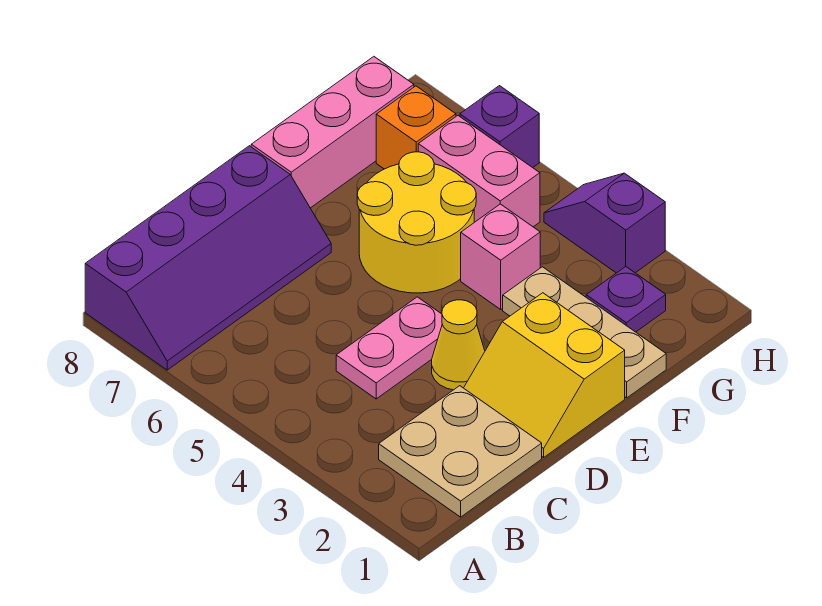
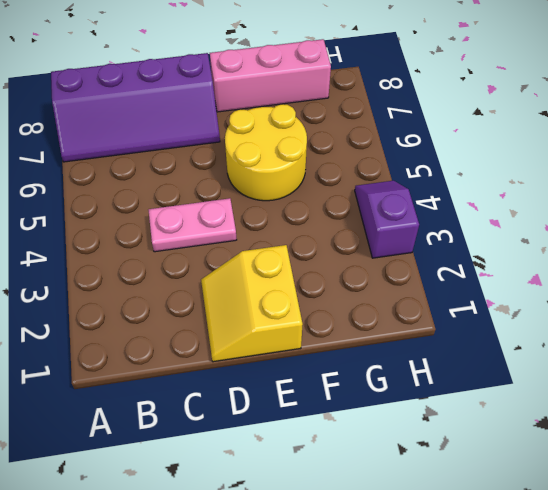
none -> tan plate B1:C2 level 1
none -> yellow cone D3 level 1
none -> tan plate F1:F3 level 1

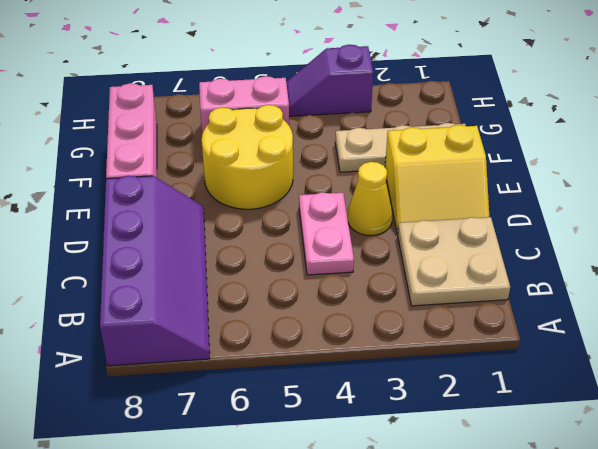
none -> pink brick F4 level 1
none -> purple plate G2 level 1
none -> orange brick G7 level 1

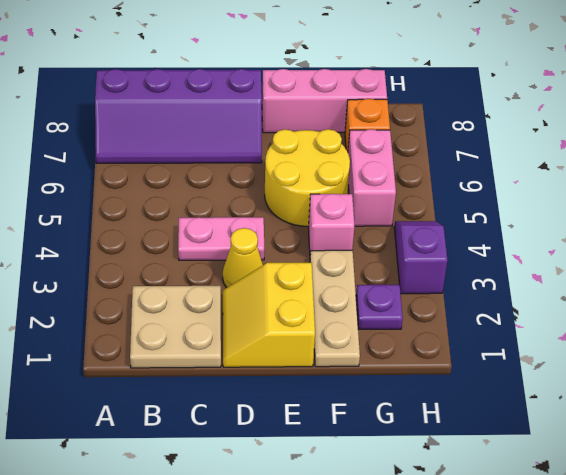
none -> purple brick H6 level 1

